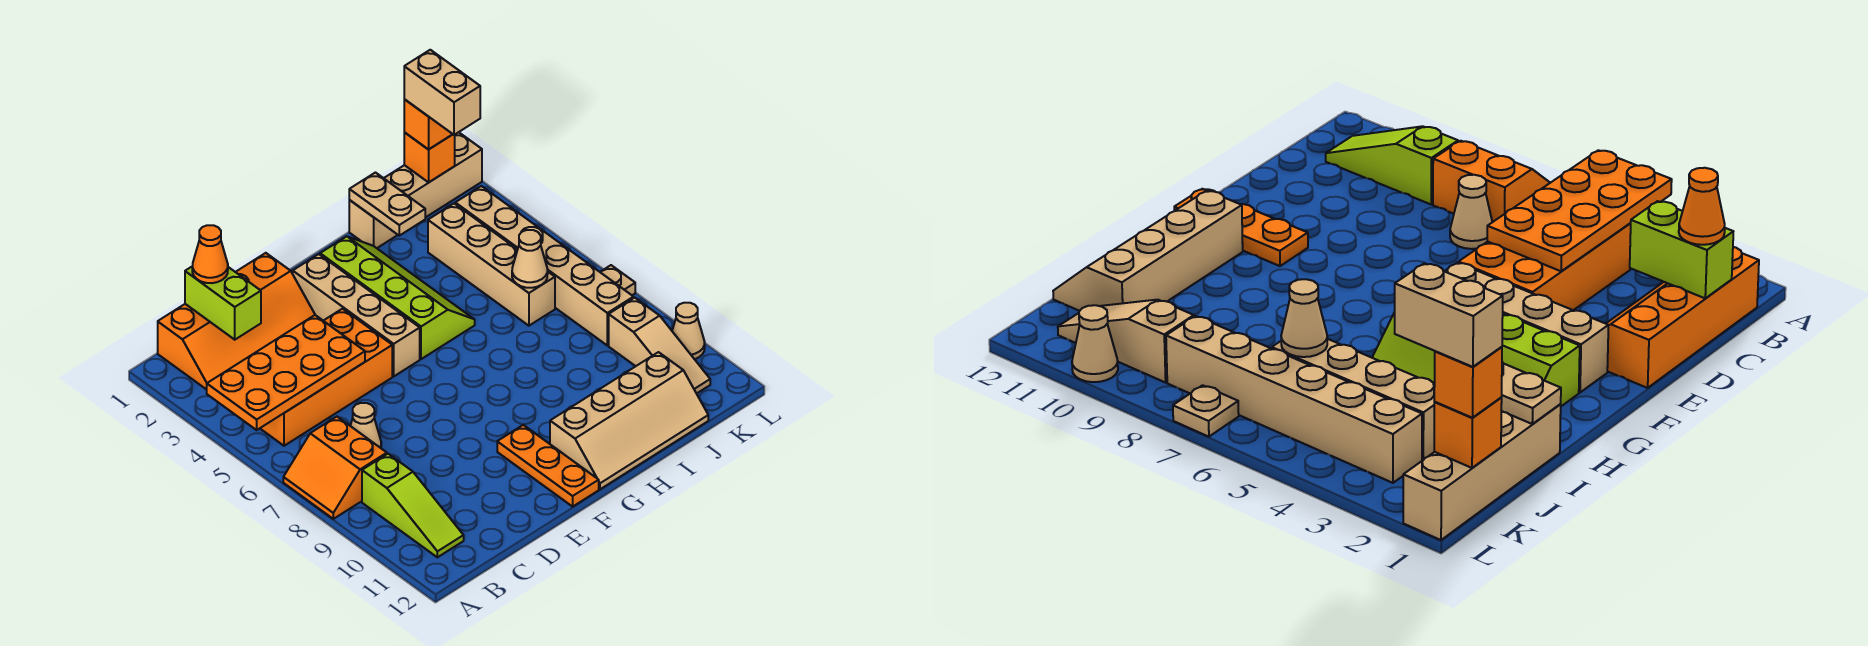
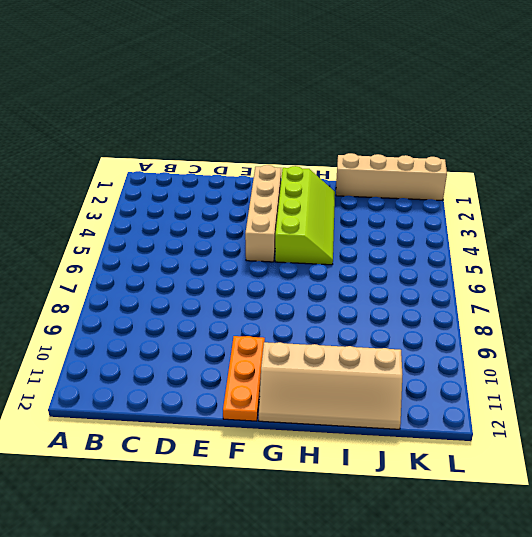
none -> orange slope A7:B8 level 1 top B
none -> orange slope B1:E2 level 1 top 1
none -> orange brick B4:E5 level 1

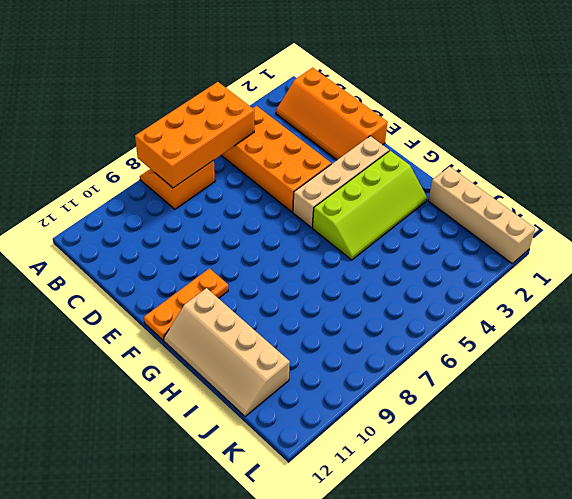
orange brick A5:B8 level 2 -> orange plate A4:D5 level 2
none -> lime slope B9:B11 level 1 top 9
none -> tan cone C7 level 1
none -> tan brick J3:J6 level 1

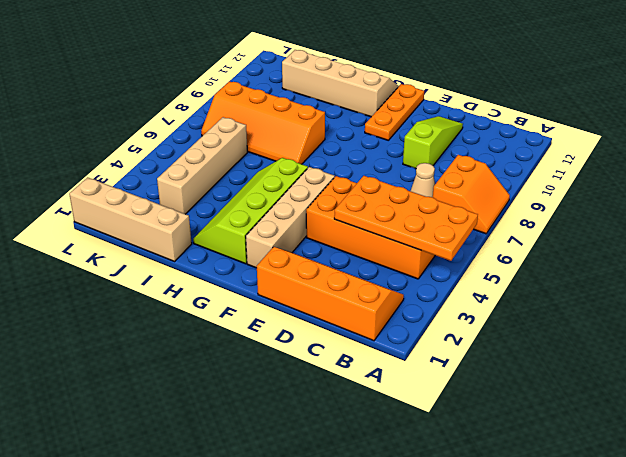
lime slope D9:D11 level 1 top 9 -> lime slope B9:B11 level 1 top 9
orange slope H7:K8 level 1 top 8 -> tan brick K3:K8 level 1
none -> tan slope K9:K11 level 1 top 9
none -> tan plate L7 level 1
none -> tan cone L10 level 1

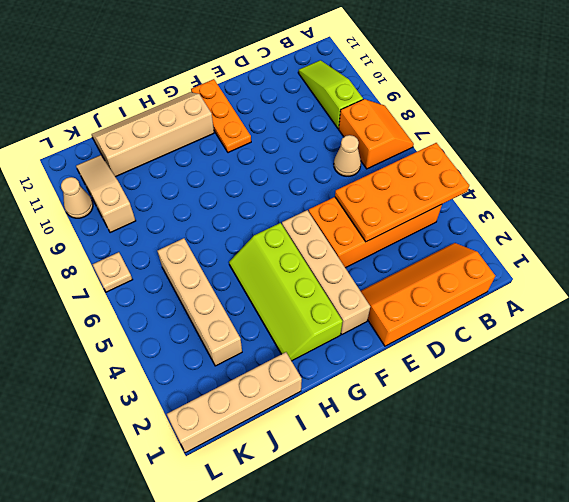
none -> tan brick K3:K8 level 1
none -> lime brick C1:C2 level 2
none -> tan plate I1:I2 level 2

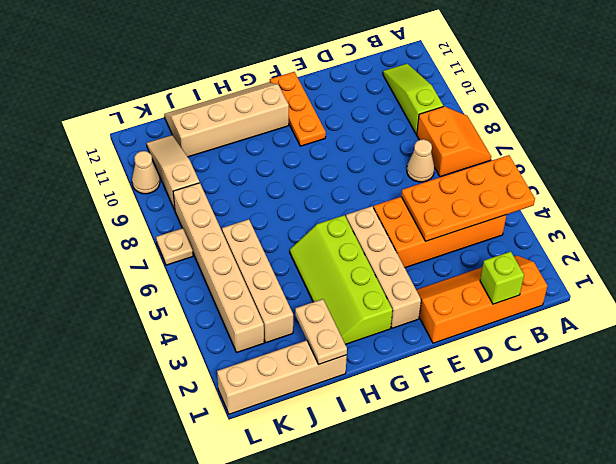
lime brick C1 level 2 -> lime brick C1:C2 level 2
none -> tan cone J6 level 2
none -> orange brick K1 level 2
none -> orange cone C1 level 3

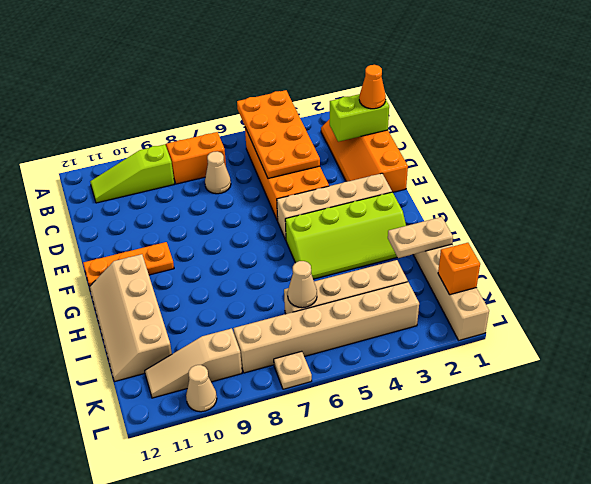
none -> orange brick K1 level 3
none -> tan brick K1:K2 level 4

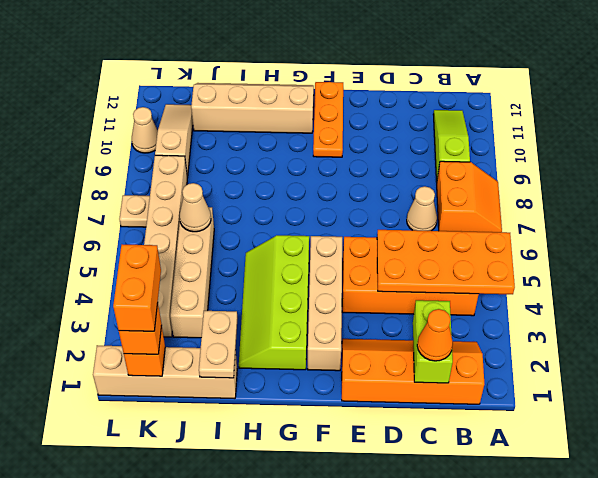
orange brick K1:K2 level 4 -> tan brick K1:K2 level 4

